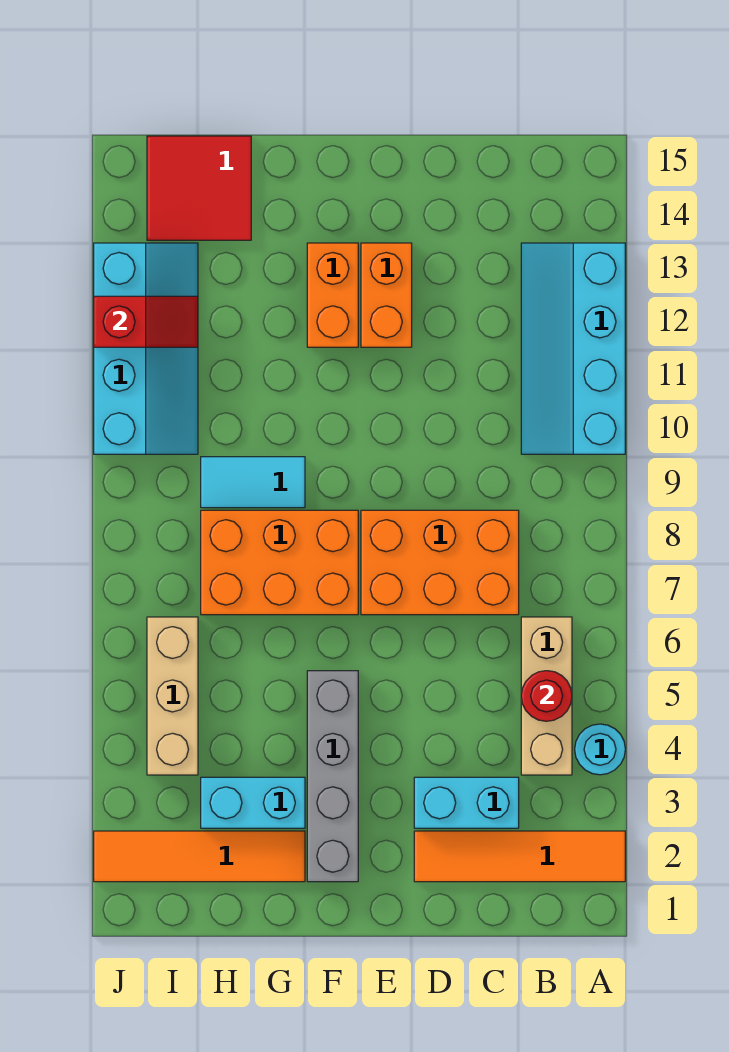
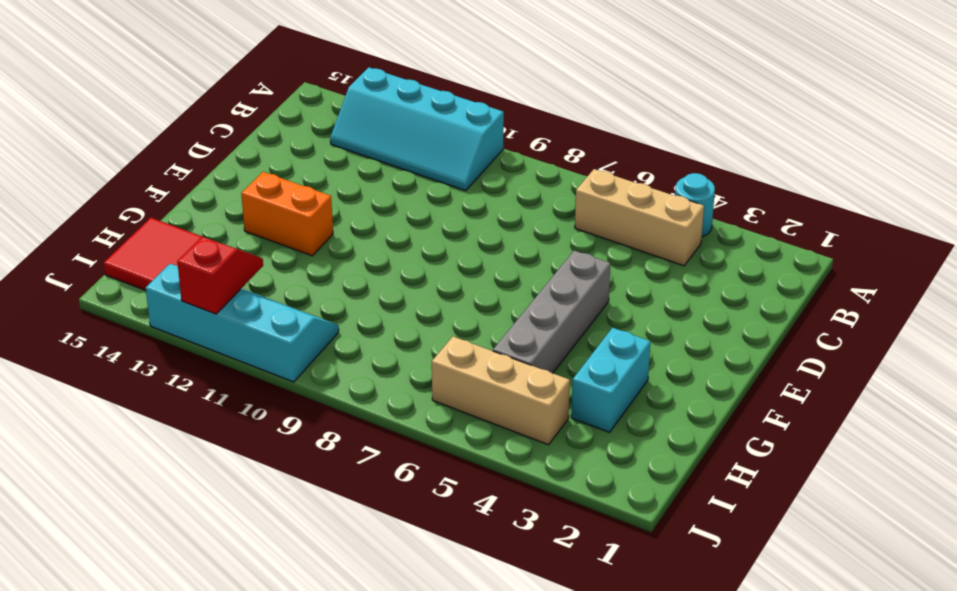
grey brick E5:H5 level 1 -> grey brick F2:F5 level 1
none -> orange tile A2:D2 level 1
none -> cyan brick C3:D3 level 1
none -> orange brick C7:E8 level 1

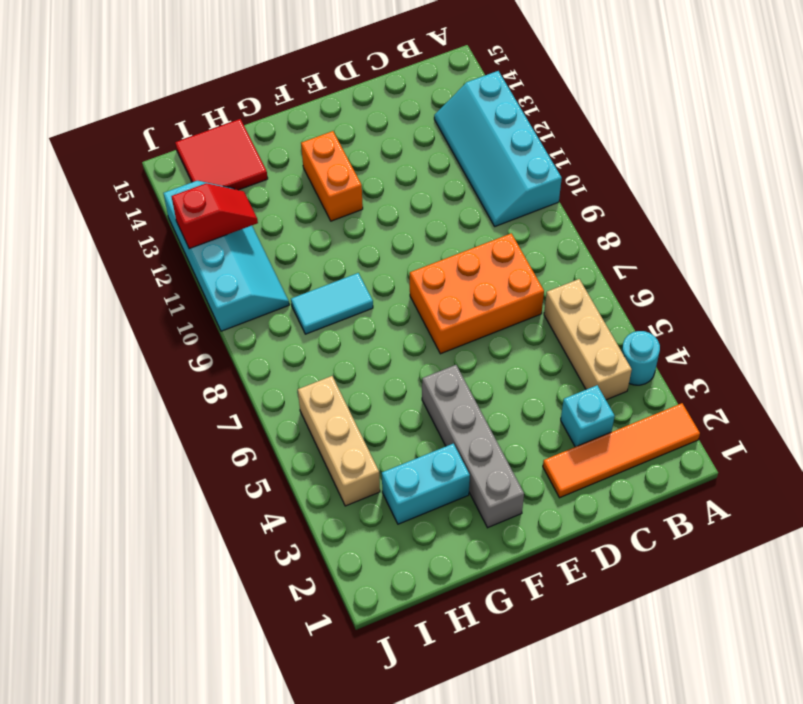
cyan brick C3 level 1 -> cyan brick C3:D3 level 1
none -> orange brick E12:E13 level 1
none -> orange brick F7:H8 level 1
none -> orange tile G2:J2 level 1

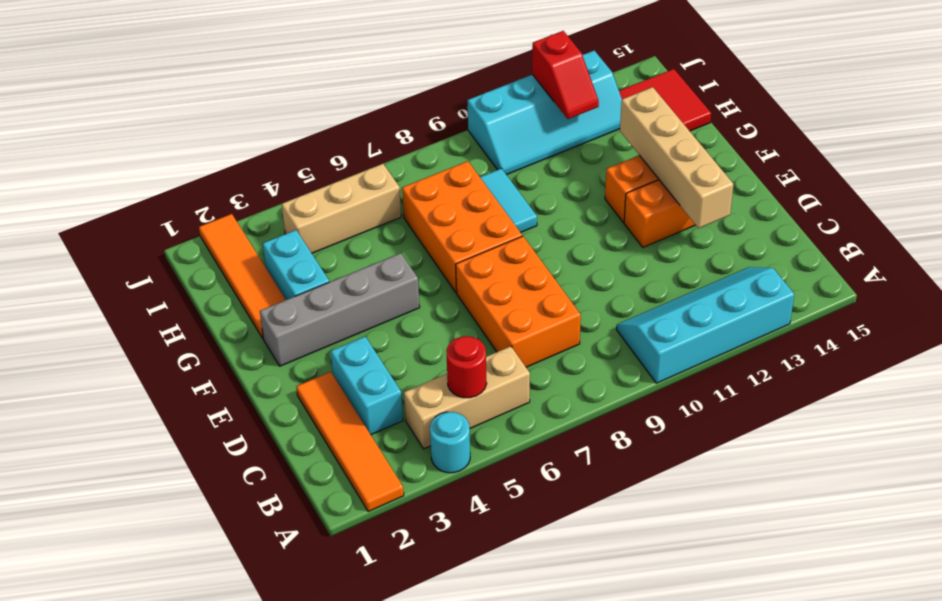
tan brick D13:G13 level 2 -> none

